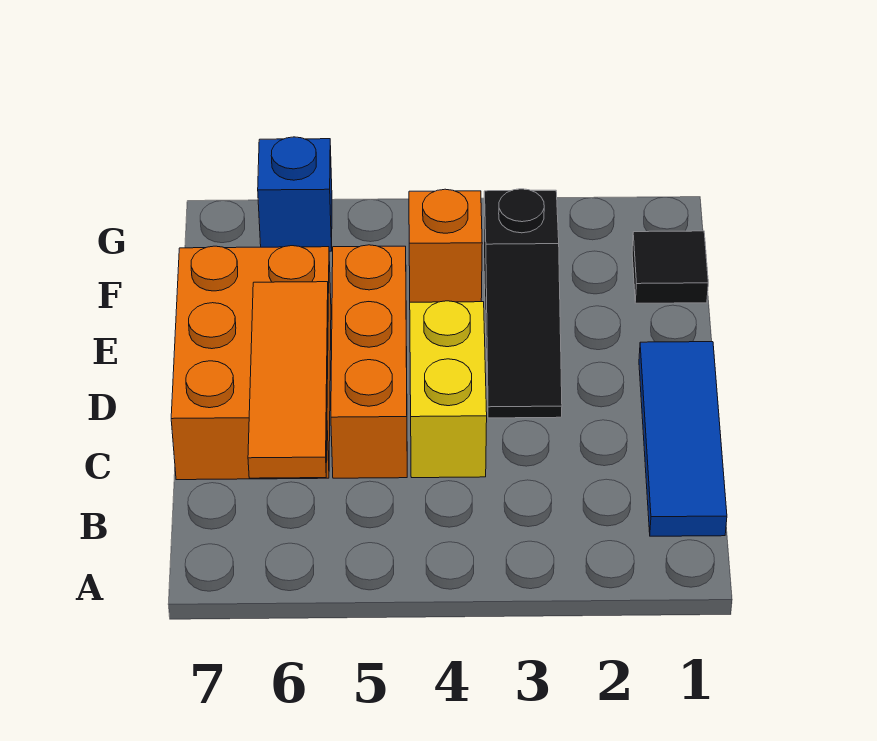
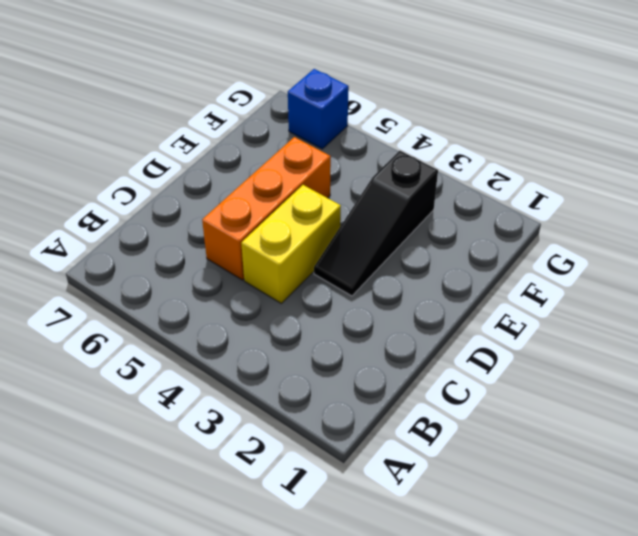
none -> blue tile B1:D1 level 1
none -> orange brick C6:E7 level 1

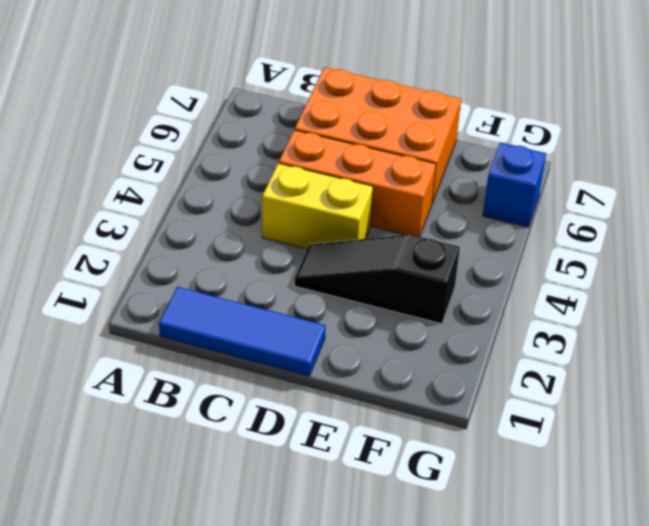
none -> black tile F1 level 1
none -> orange brick F4 level 1

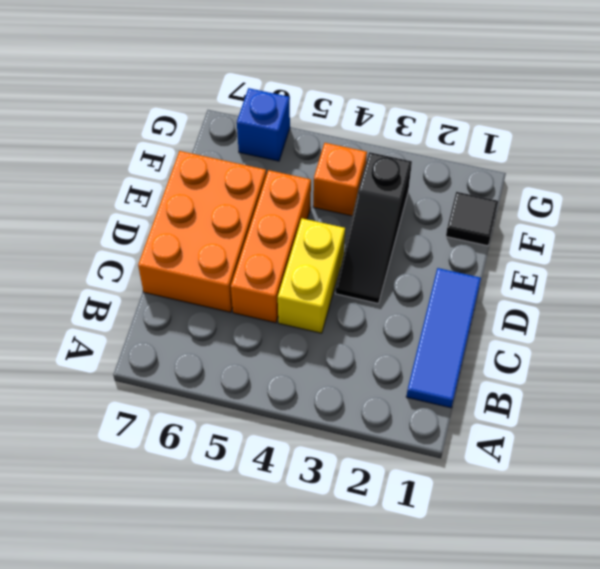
none -> orange tile B6:D6 level 2

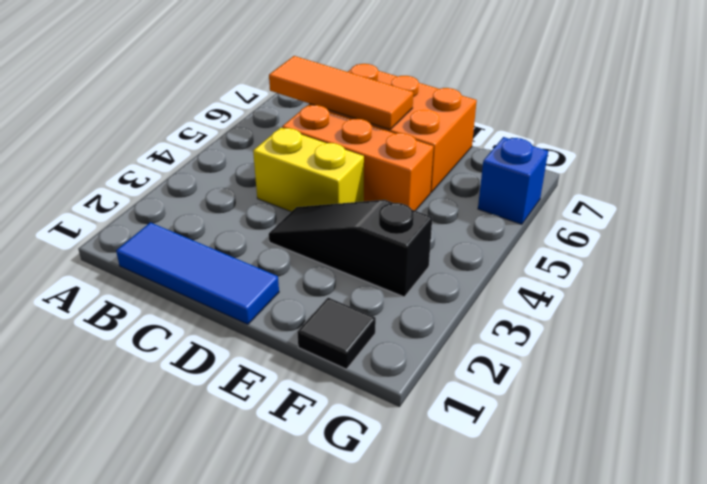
none -> orange brick F4 level 1

